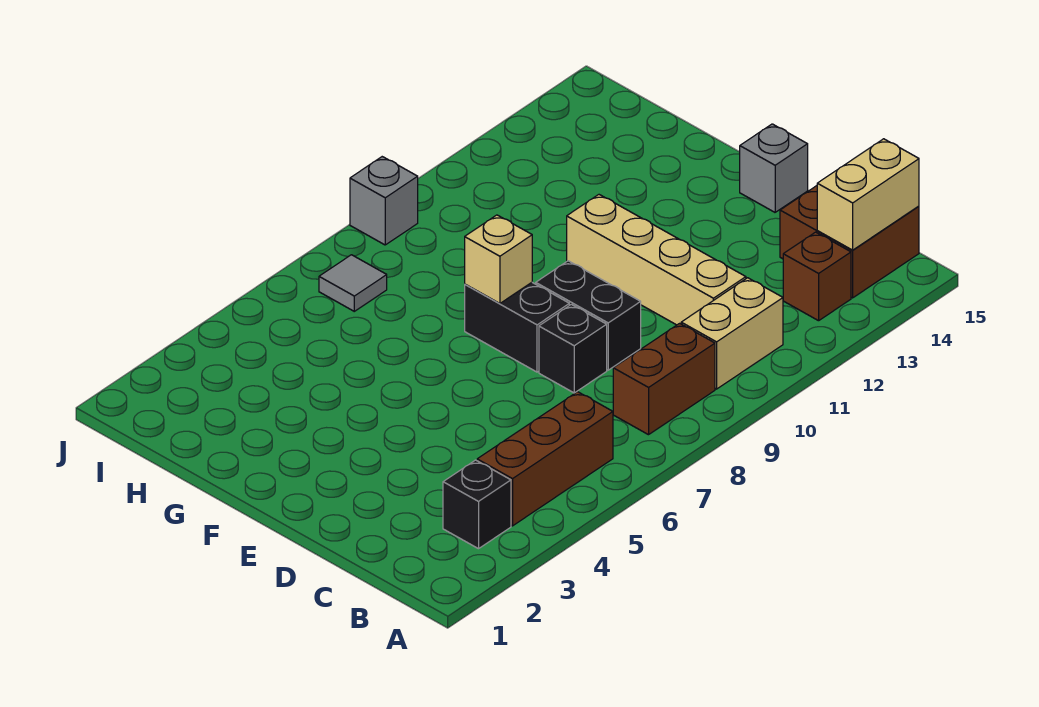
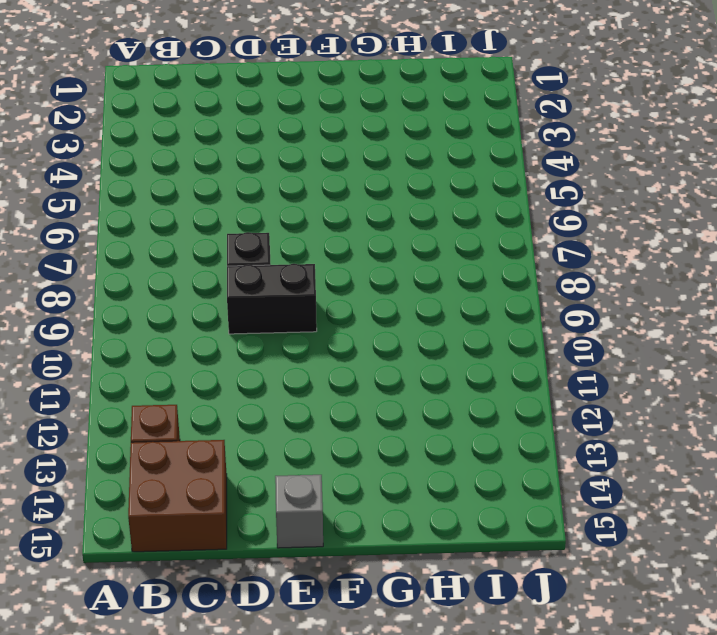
none -> black brick B3 level 1
none -> brown brick B4:B6 level 1
none -> brown brick B8:B9 level 1

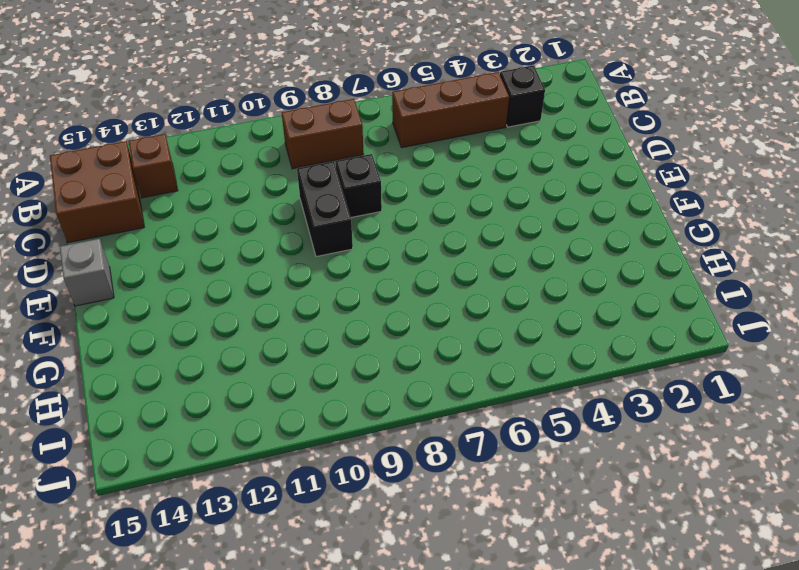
none -> tan brick B10:B11 level 1
none -> tan brick C11:F11 level 1
none -> black brick E8:F8 level 1

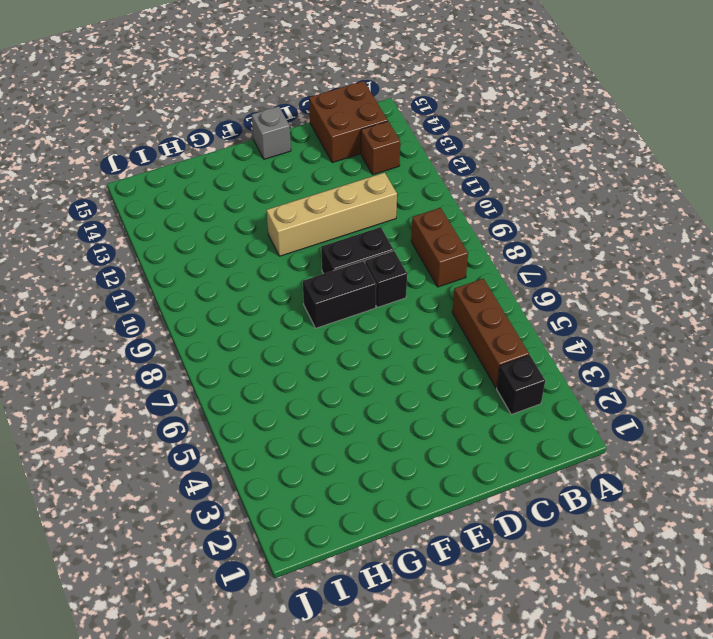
none -> tan brick B10:B11 level 1
none -> grey tile I7 level 1
none -> grey brick J9 level 1

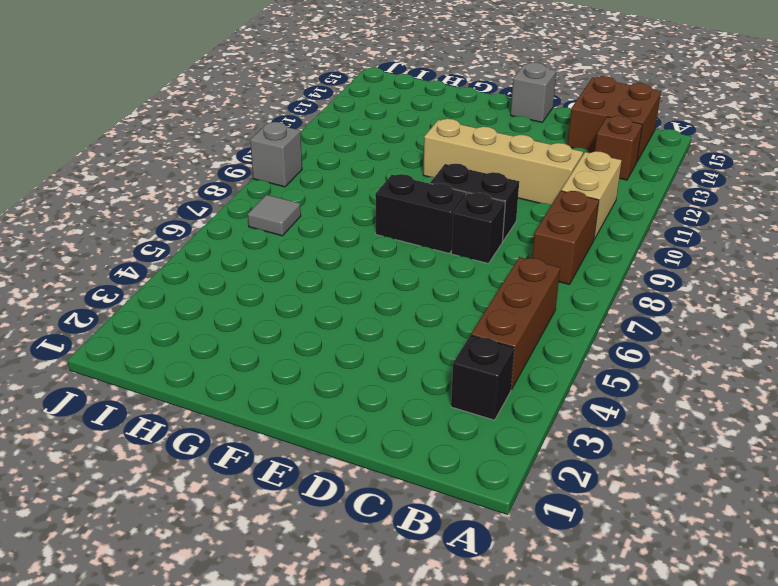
none -> tan brick B14:B15 level 2
none -> tan brick F8 level 2

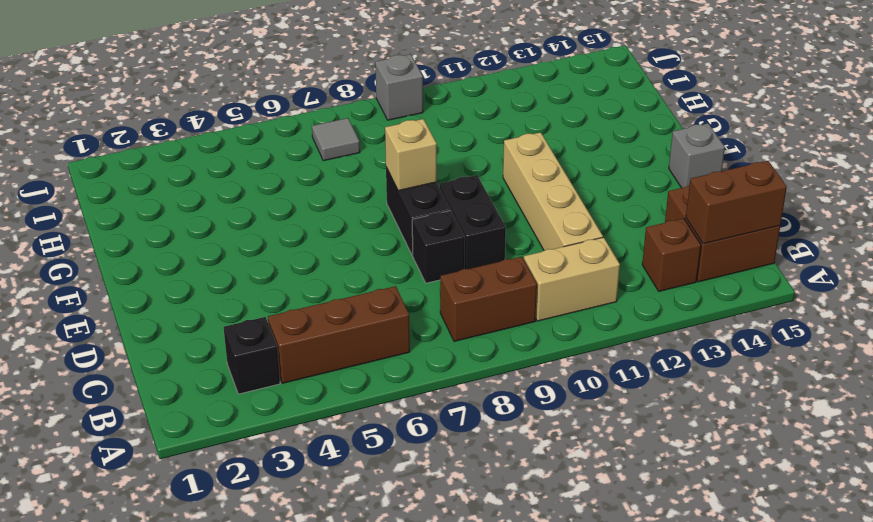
brown brick B14:B15 level 2 -> tan brick B14:B15 level 2

